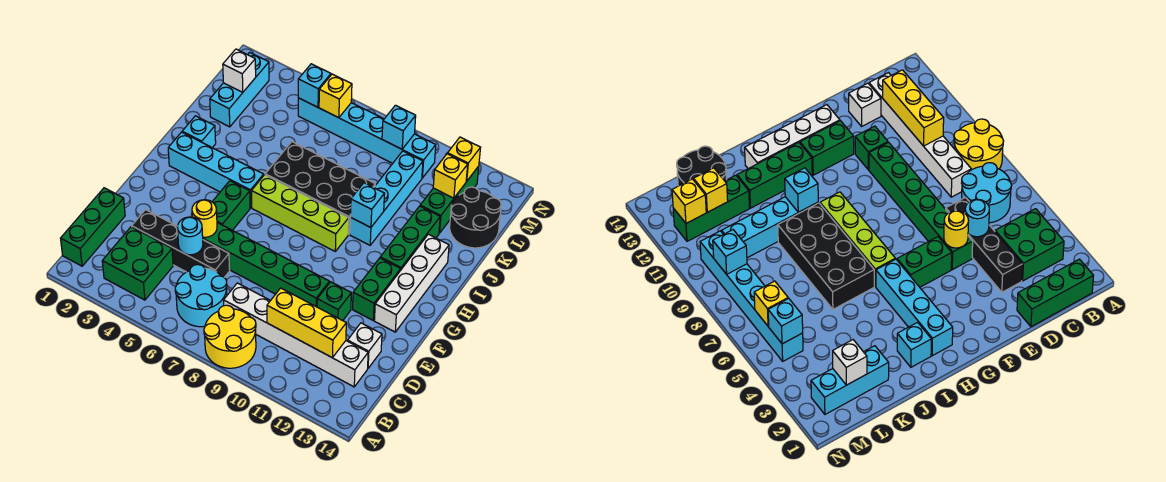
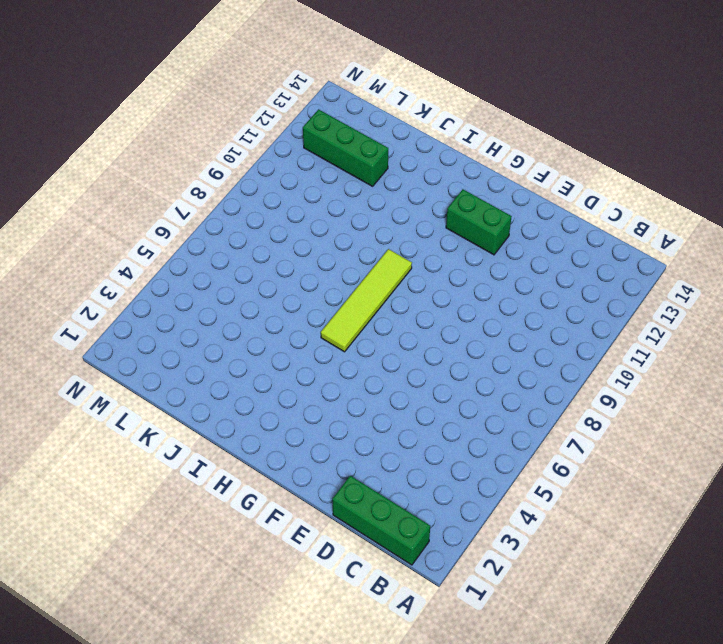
lime tile H6:H9 level 1 -> lime brick H6:H9 level 1
none -> yellow round brick A8:B9 level 1
none -> green brick B3:C4 level 1
none -> cyan round brick B6:C7 level 1
none -> white brick C8:C13 level 1

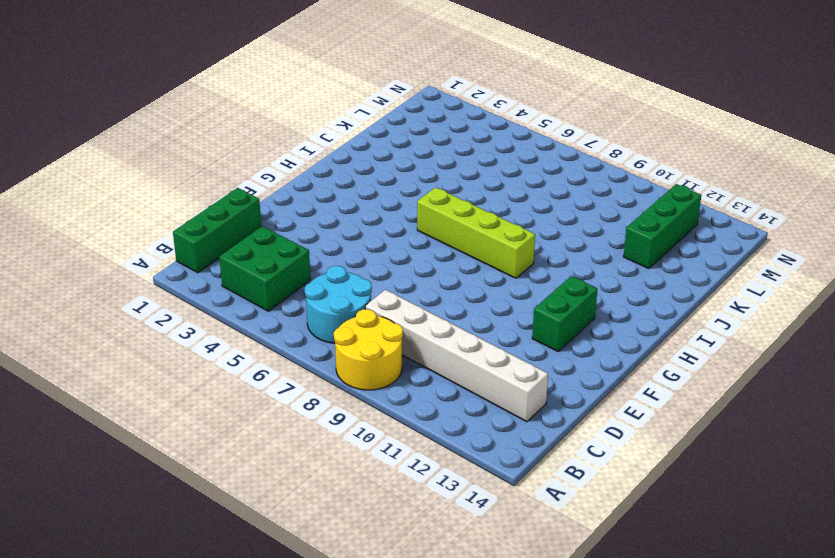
none -> black brick D3:D6 level 1
none -> white brick D13 level 1
none -> green brick E5:E10 level 1
none -> green brick E11 level 1

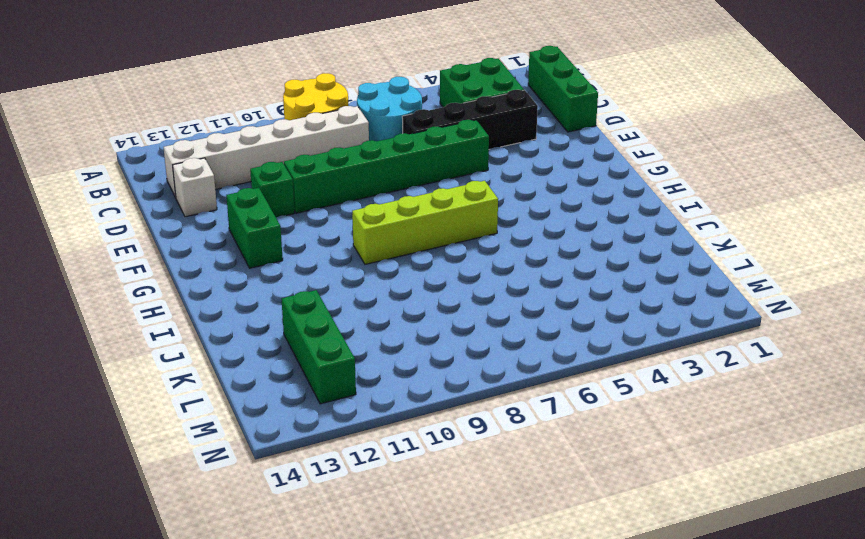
none -> green brick F5:G5 level 1
none -> white brick F13:I13 level 1
none -> cyan brick H2:H5 level 1
none -> green brick H12:J12 level 1

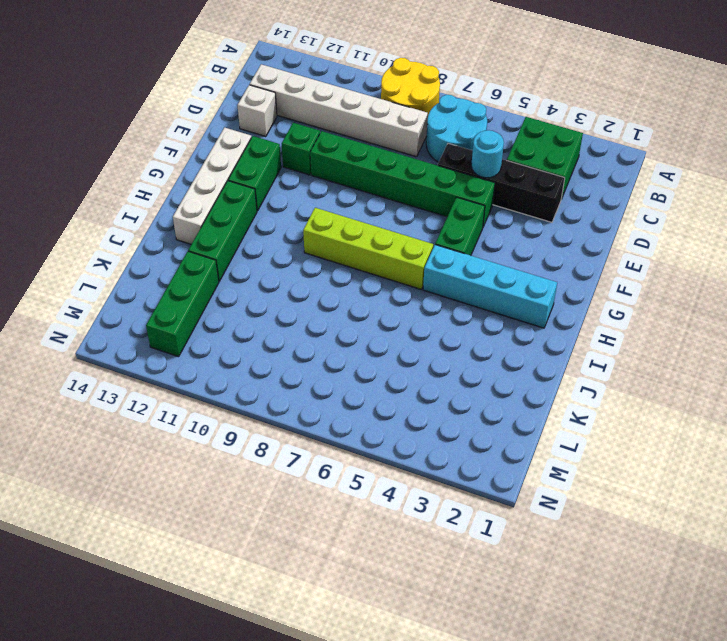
none -> green brick B1:D1 level 1
none -> cyan brick I2 level 1
none -> black brick I6:J9 level 1
none -> cyan brick I10:L10 level 1

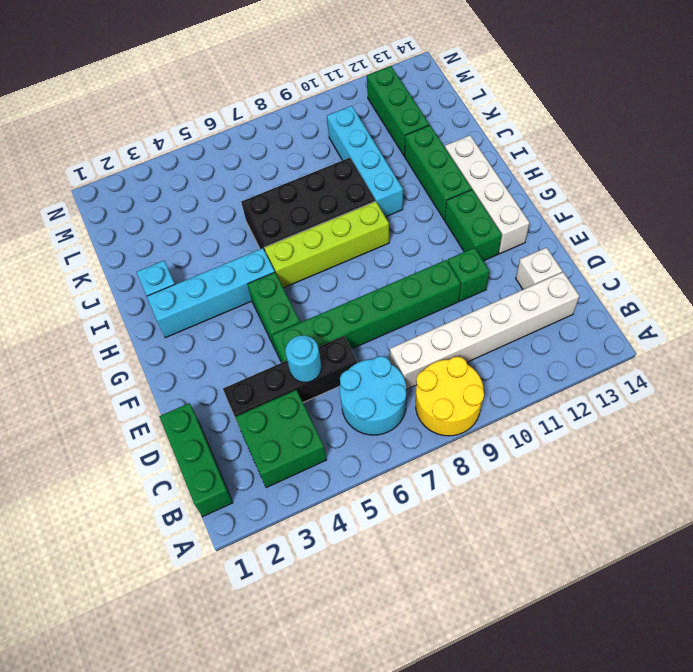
none -> cyan brick K2:M2 level 1
none -> black round brick K13:L14 level 1
none -> cyan brick M5:M10 level 1
none -> yellow brick C10:C12 level 2

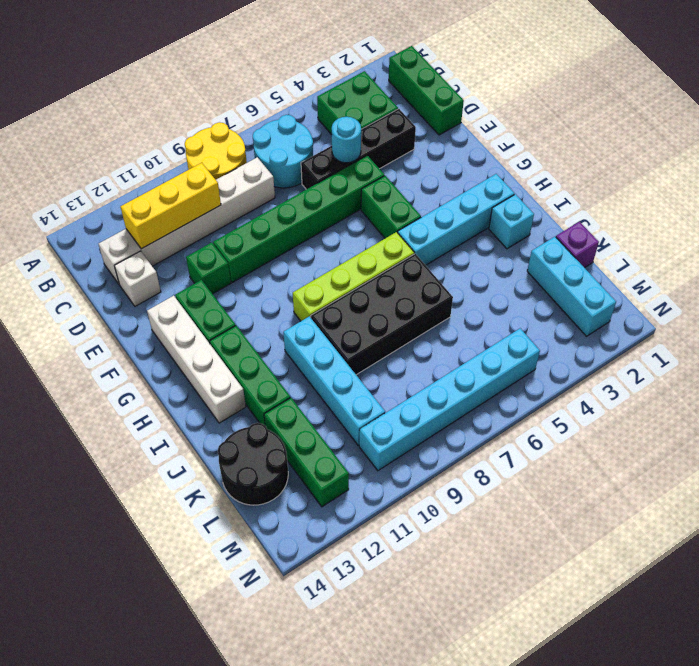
purple brick K1 level 1 -> none
none -> yellow round brick E5 level 2
none -> cyan brick I10 level 2
none -> white brick L2 level 2
none -> yellow brick L12 level 2

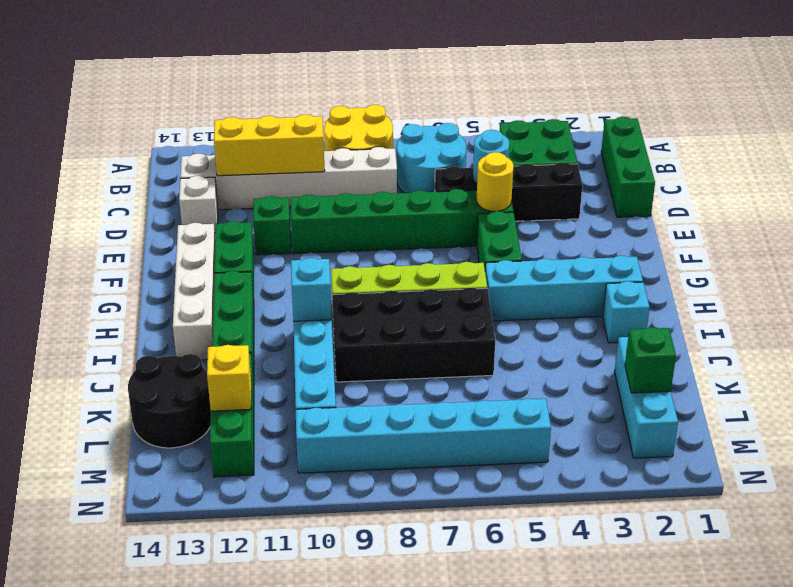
green brick L2 level 2 -> white brick L2 level 2
none -> cyan brick M5 level 2
none -> yellow brick M6 level 2
none -> cyan brick M9 level 2
none -> yellow brick M12 level 2

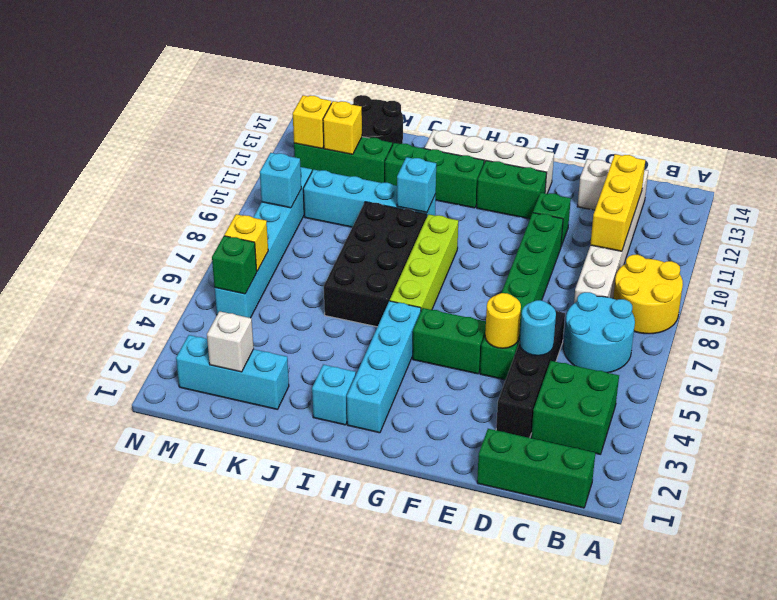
green brick M5 level 2 -> cyan brick M5 level 2

